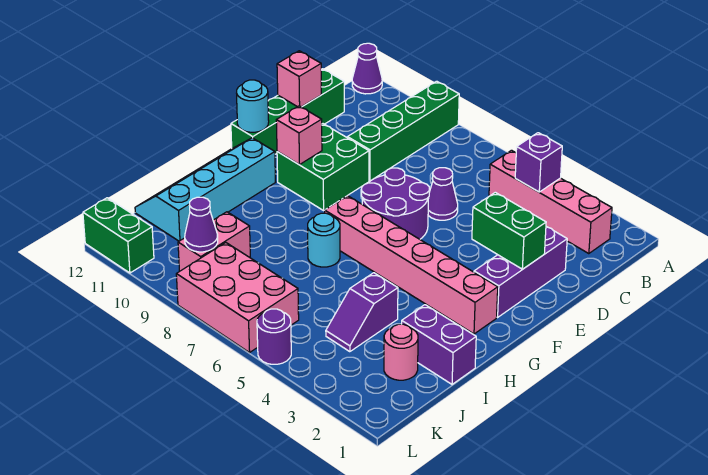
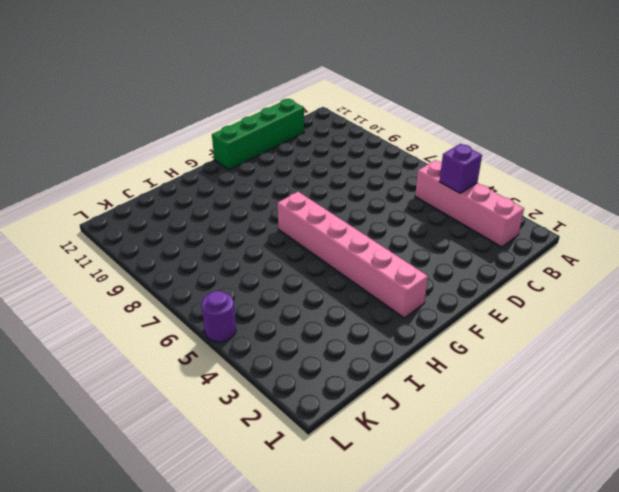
none -> green brick A9:D9 level 1
none -> purple cone A12 level 1
none -> purple brick D2:F2 level 1

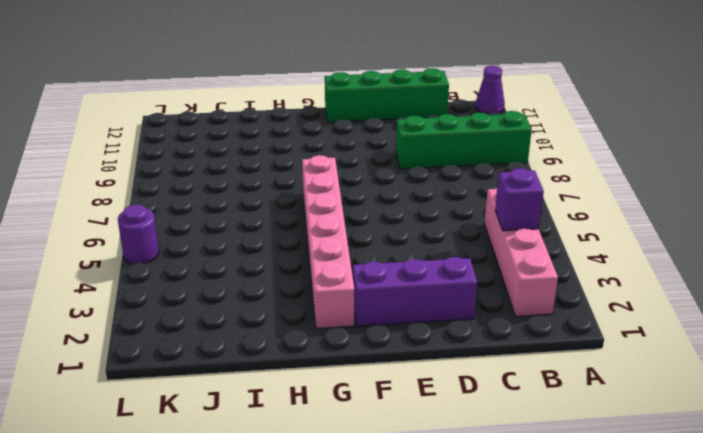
none -> purple cone D6 level 1
none -> purple round brick E6:F7 level 1
none -> green brick E9:F10 level 1

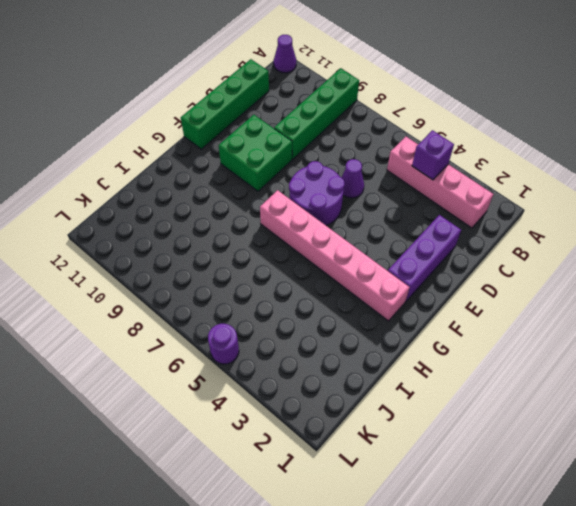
none -> cyan slope G11:J12 level 1 top 11
none -> cyan round brick H7 level 1
none -> purple brick I1:I2 level 1

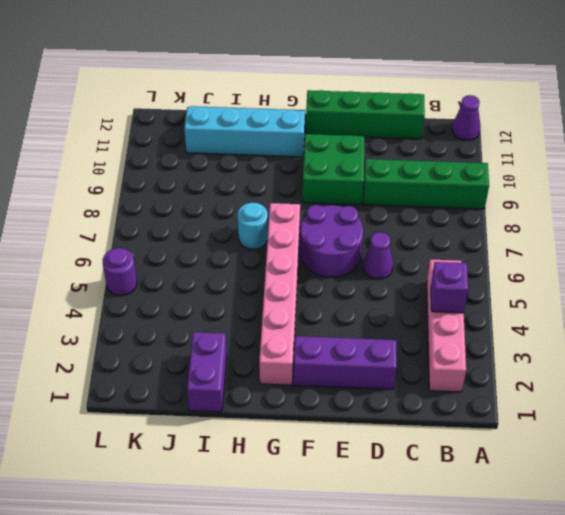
none -> purple slope I4:J4 level 1 top I
none -> pink round brick J2 level 1
none -> pink brick J9:K9 level 1

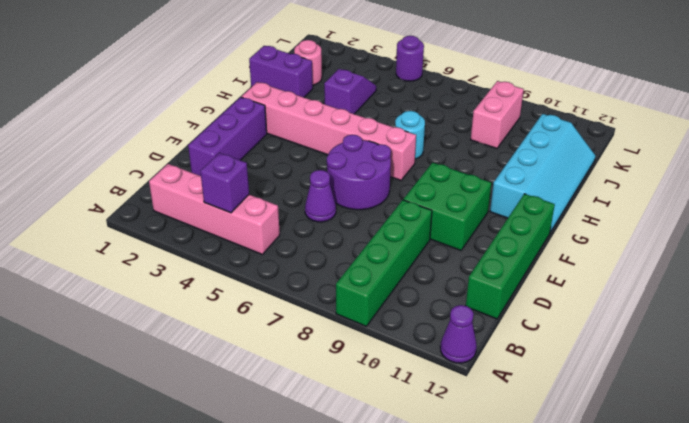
none -> pink brick K6:L8 level 1
none -> green brick L11:L12 level 1
none -> pink brick D12 level 2

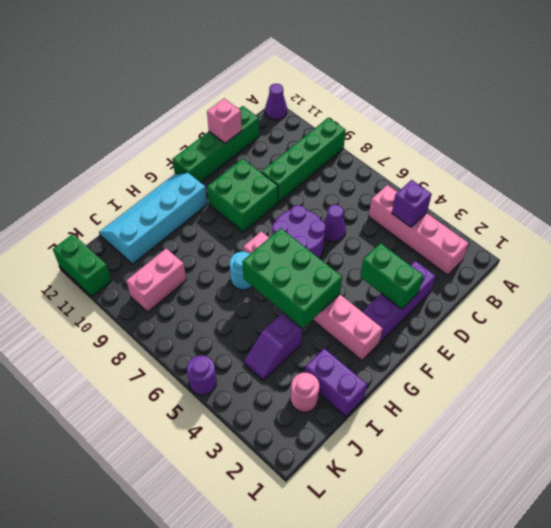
green brick G4:H6 level 2 -> none
none -> pink brick K6:L8 level 1
none -> pink brick F10 level 2
none -> cyan round brick F12 level 2

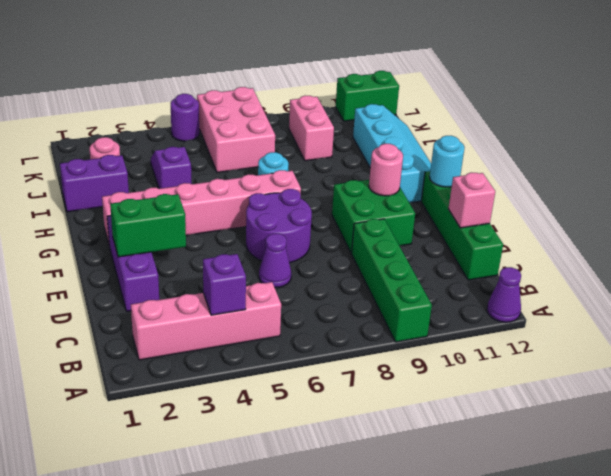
pink round brick F10 level 2 -> pink brick F10 level 2
pink brick J6:L7 level 1 -> pink brick K6:L8 level 1
none -> purple cone K9 level 2

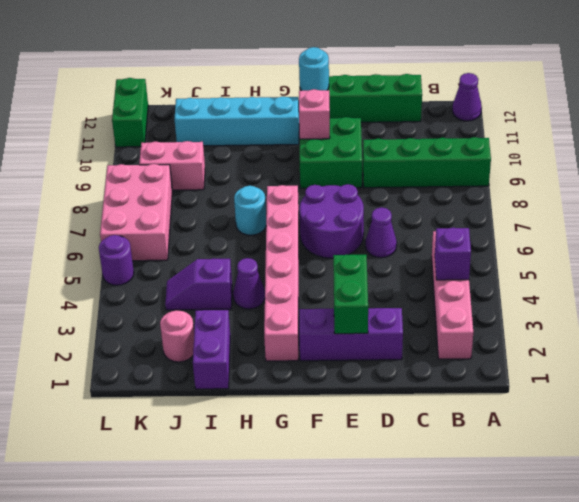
purple cone H4 level 1 -> purple cone K9 level 2
none -> pink brick D12 level 2

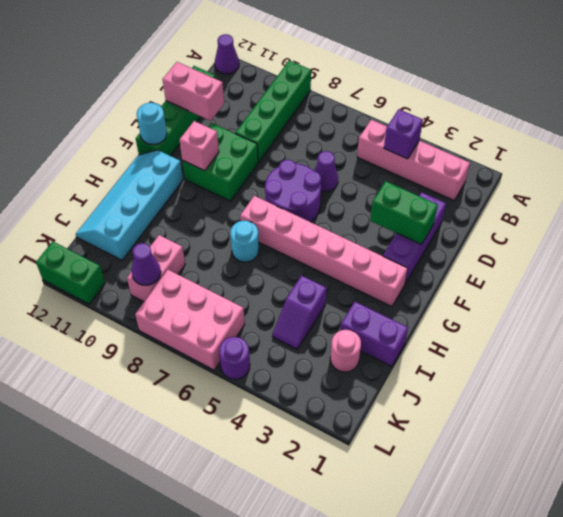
pink brick D11:D12 level 2 -> pink brick D12 level 2

